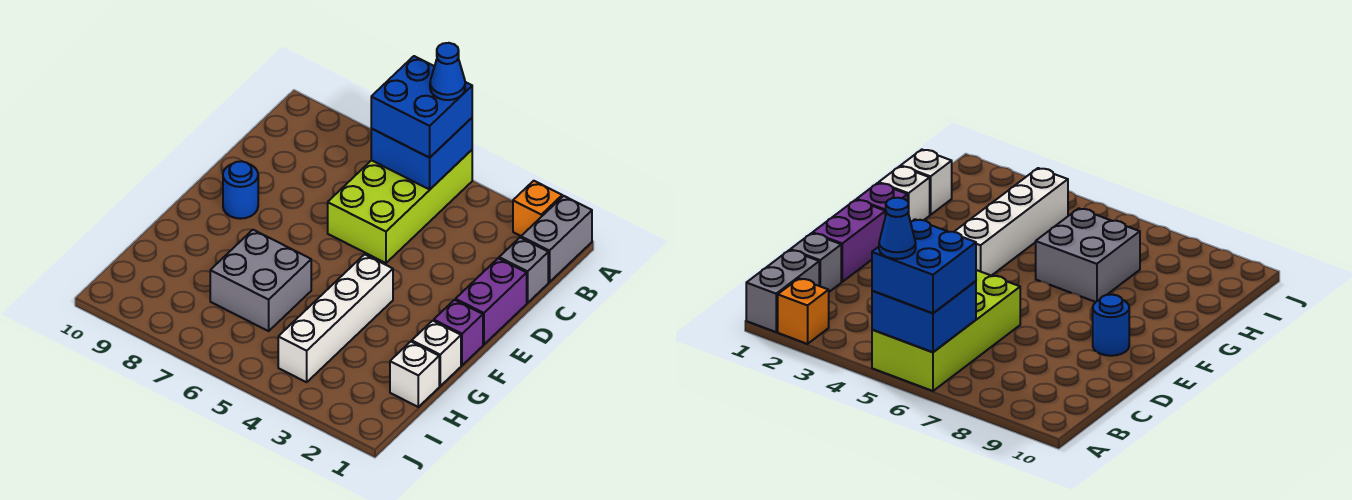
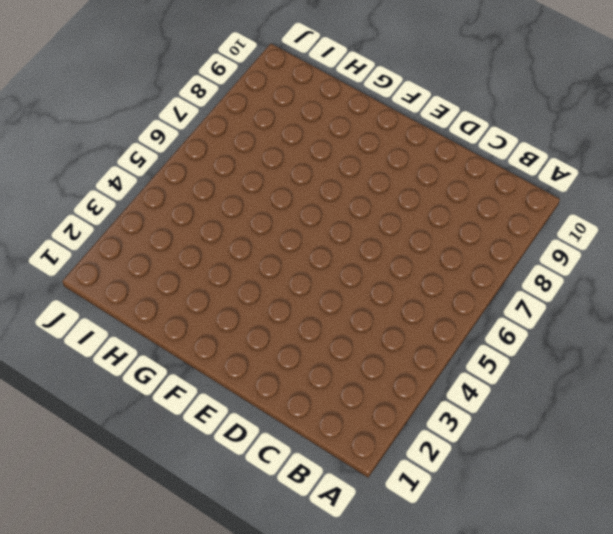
none -> grey brick A1:B1 level 1
none -> orange brick A2 level 1
none -> lime brick A5:D6 level 1

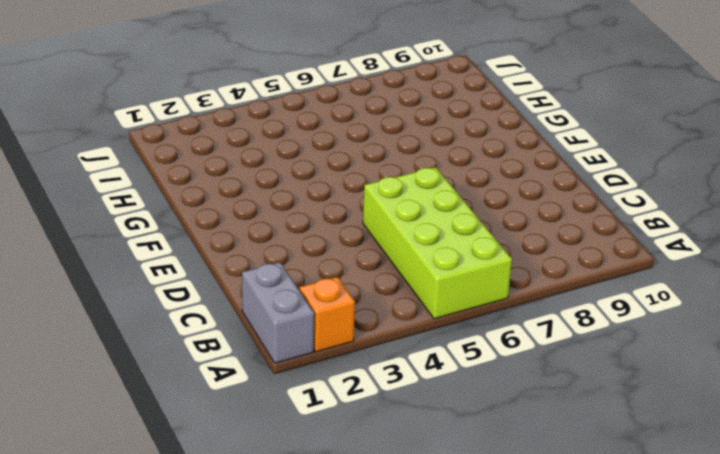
none -> grey brick C1 level 1
none -> purple brick D1:E1 level 1
none -> blue round brick E9 level 1

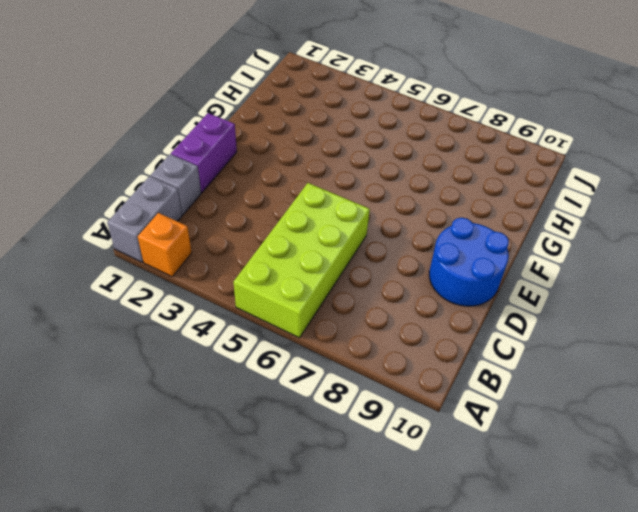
blue round brick D9:E10 level 1 -> blue round brick E9 level 1
none -> purple brick F1 level 1
none -> white brick F4:I4 level 1
none -> white brick G1 level 1

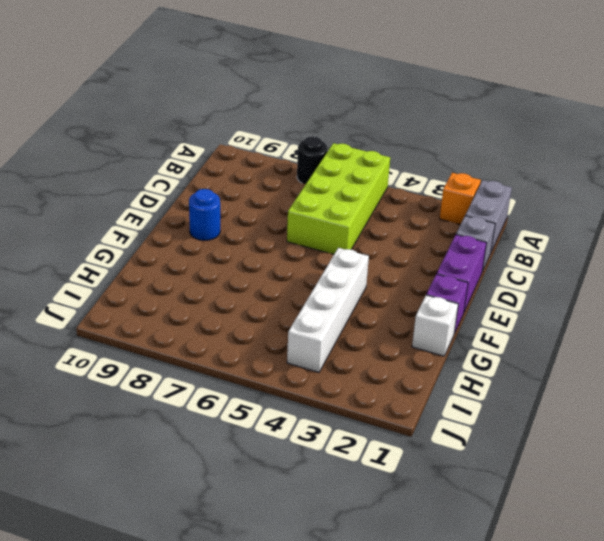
black round brick A7 level 1 -> none
none -> grey brick G6:H7 level 1
none -> white brick H1 level 1
none -> blue brick A5:B6 level 2

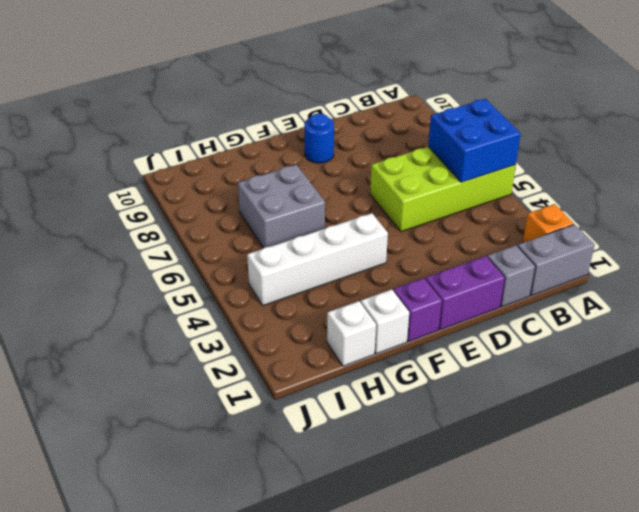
none -> blue brick A5:B6 level 3
none -> blue cone A5 level 4

